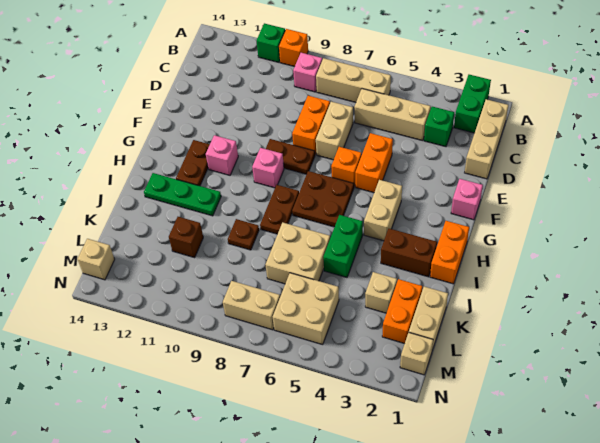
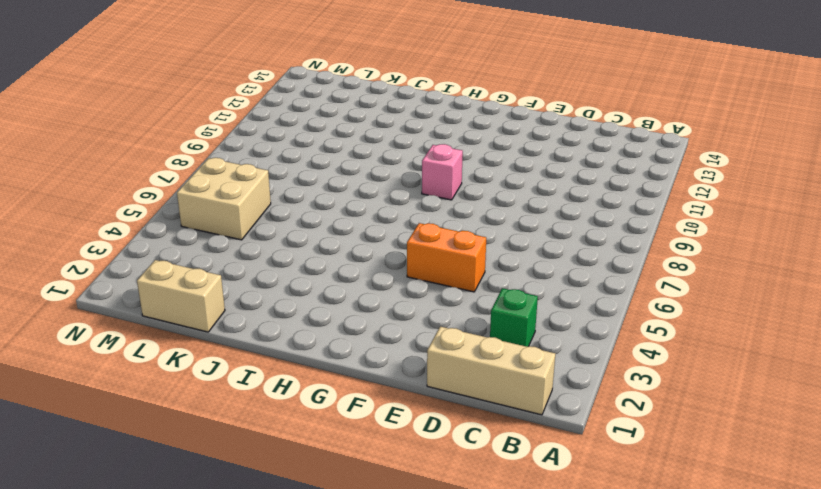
none -> green brick A2:B2 level 1
none -> orange brick A10 level 1
none -> green brick A11 level 1
none -> tan brick B6:B8 level 1

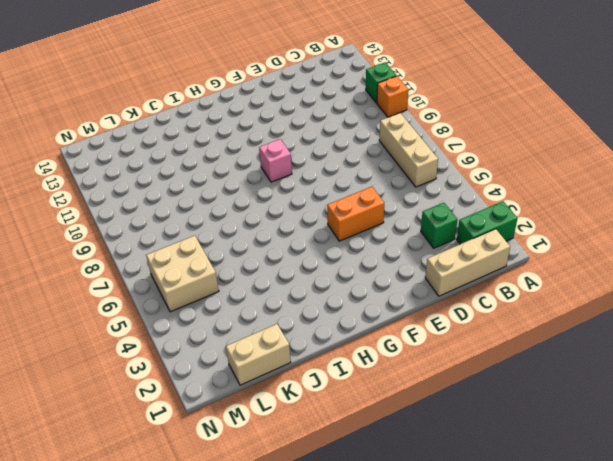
none -> pink brick B9 level 1
none -> tan brick C4:C6 level 1
none -> tan brick D7:E7 level 1
none -> orange brick D8:E8 level 1

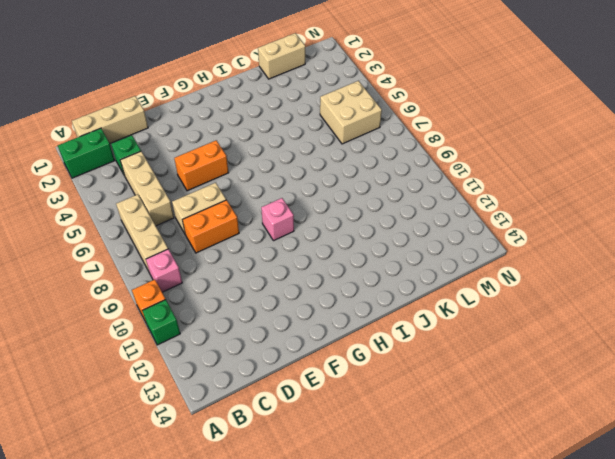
none -> pink brick F1 level 1
none -> orange brick F6 level 1
none -> brown plate F8:F9 level 1
none -> tan brick G4:H4 level 1

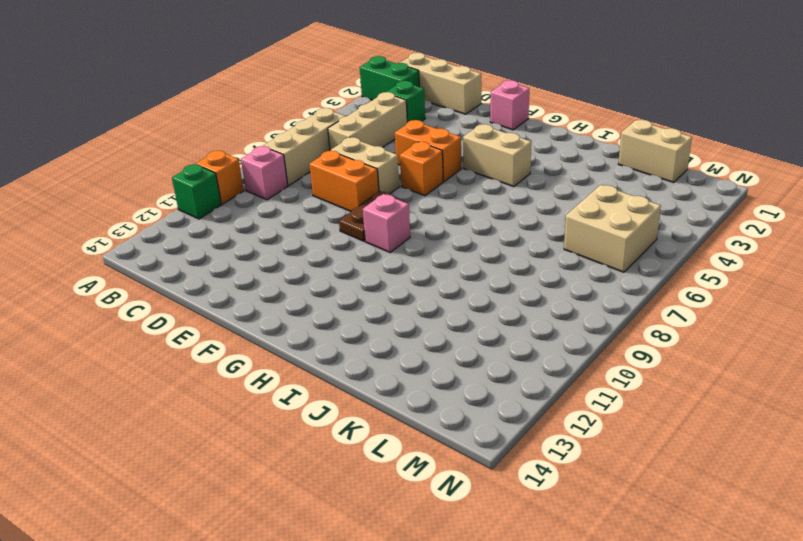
none -> brown plate G6:H7 level 1
none -> pink brick G11 level 1
none -> brown plate G12:H12 level 1
none -> orange brick H1:I1 level 1

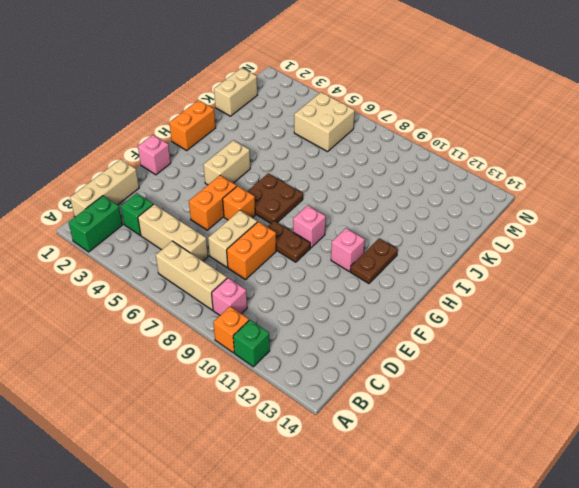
none -> brown plate H8:I8 level 1
none -> brown brick I2:I3 level 1
none -> green brick I5:J5 level 1
none -> green plate I11:I13 level 1

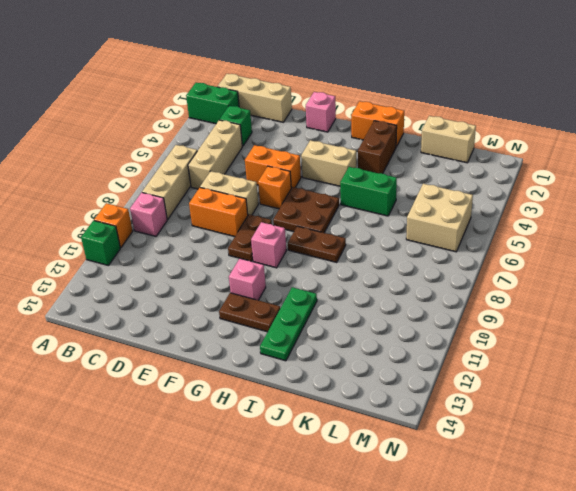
none -> tan brick J6:K7 level 1
none -> brown plate J9 level 1
none -> orange brick K2:L2 level 1
none -> tan brick K3 level 1

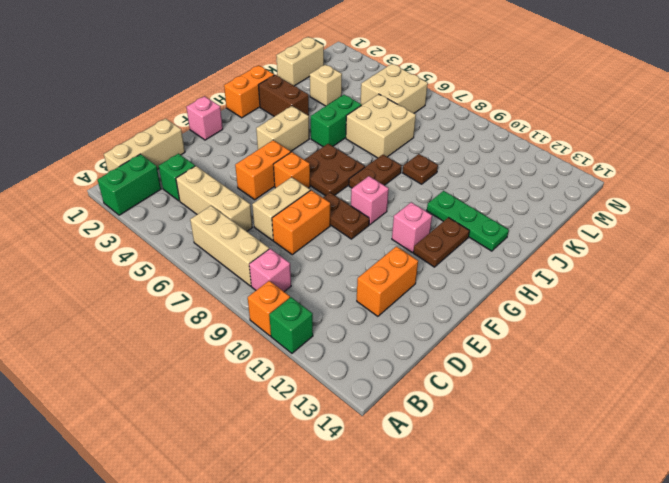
orange brick D12:E12 level 1 -> orange brick K2:L2 level 1
none -> brown brick K11 level 1
none -> tan brick M1 level 1
none -> tan brick M7:M8 level 1
none -> tan brick M14 level 1

